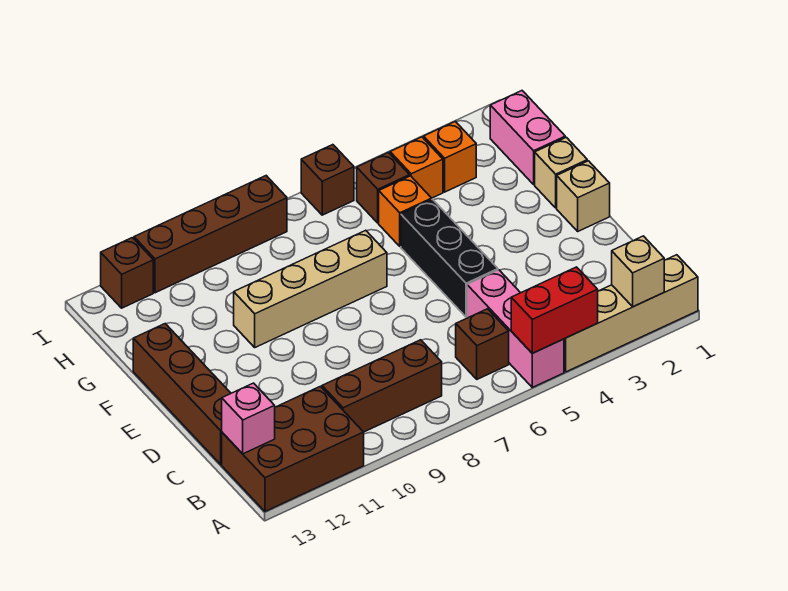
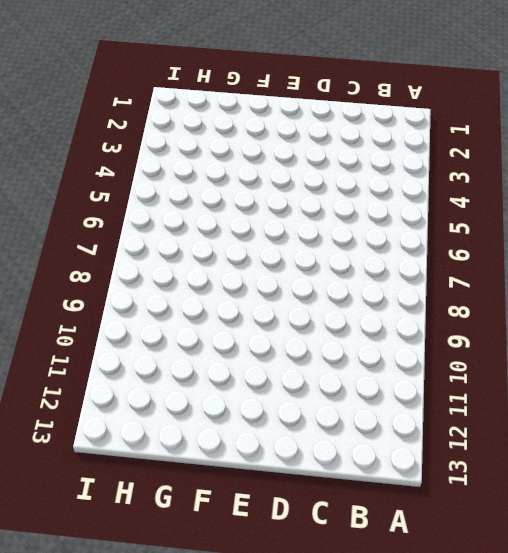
none -> tan brick A1:A4 level 1
none -> pink brick A5:C5 level 1
none -> brown brick A11:B13 level 1

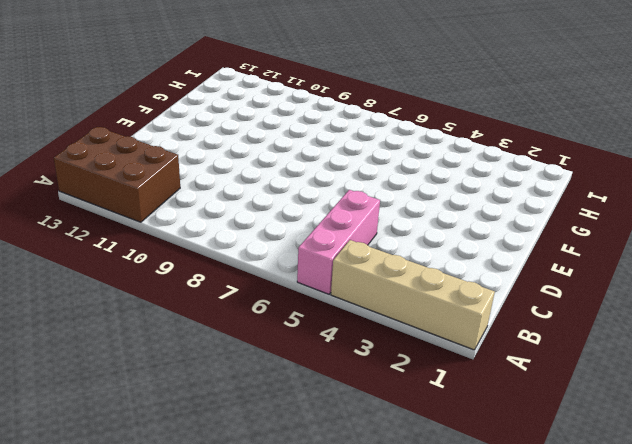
none -> brown brick B6 level 1
none -> brown brick B8:B10 level 1
none -> brown brick C13:F13 level 1

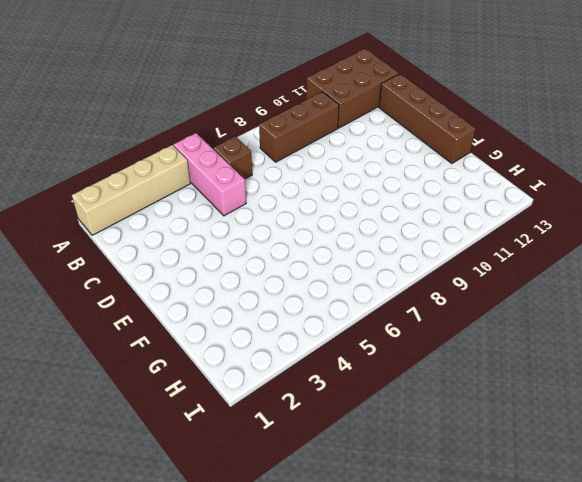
none -> black brick D5:F5 level 1
none -> tan brick E1 level 1
none -> tan brick F1 level 1

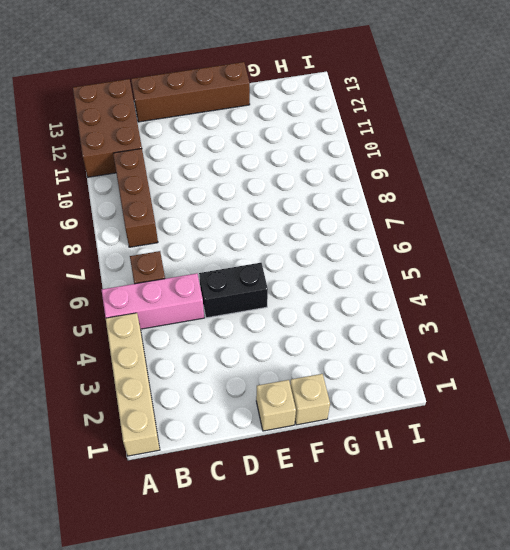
black brick D5:E5 level 1 -> black brick D5:F5 level 1
none -> tan brick F7:F10 level 1
none -> pink brick G1:H1 level 1
none -> orange brick G5 level 1

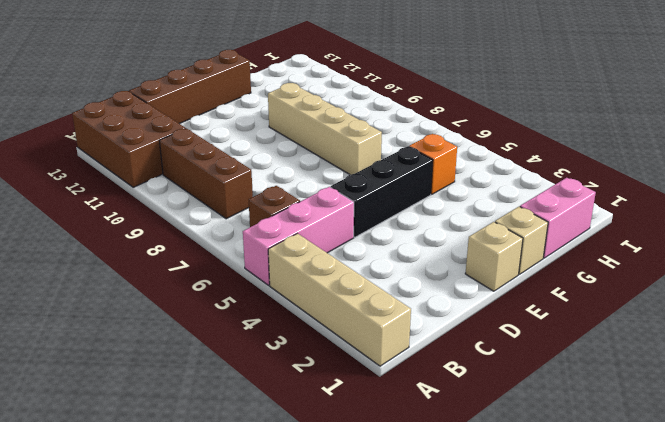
none -> orange brick H3 level 1
none -> orange brick H4 level 1
none -> brown brick H5 level 1

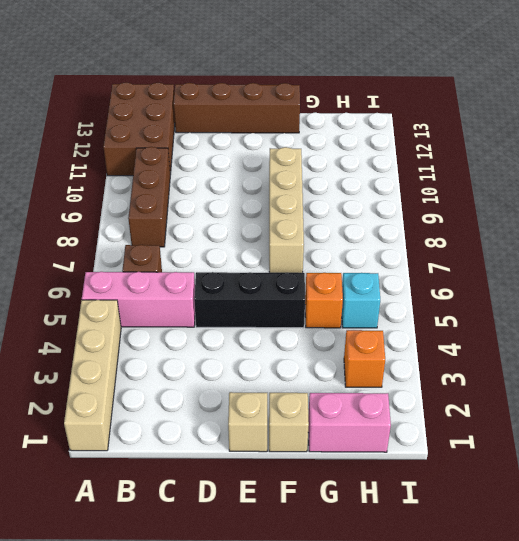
cyan brick H5 level 1 -> brown brick H5 level 1
none -> orange brick H4 level 1
none -> brown brick I6 level 1
none -> brown brick I8:I11 level 1

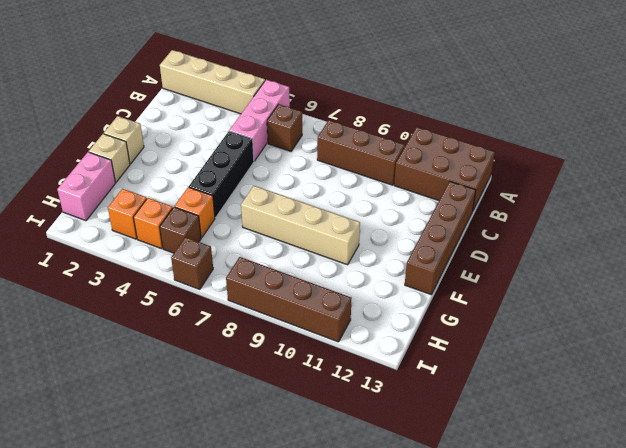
none -> brown brick I12 level 1
none -> tan brick A2 level 2
none -> red brick A4:A5 level 2

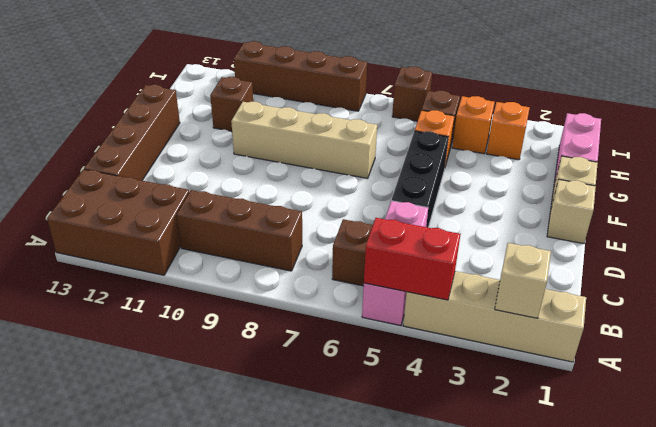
brown brick G11 level 1 -> brown brick I12 level 1
none -> pink brick B13 level 2

